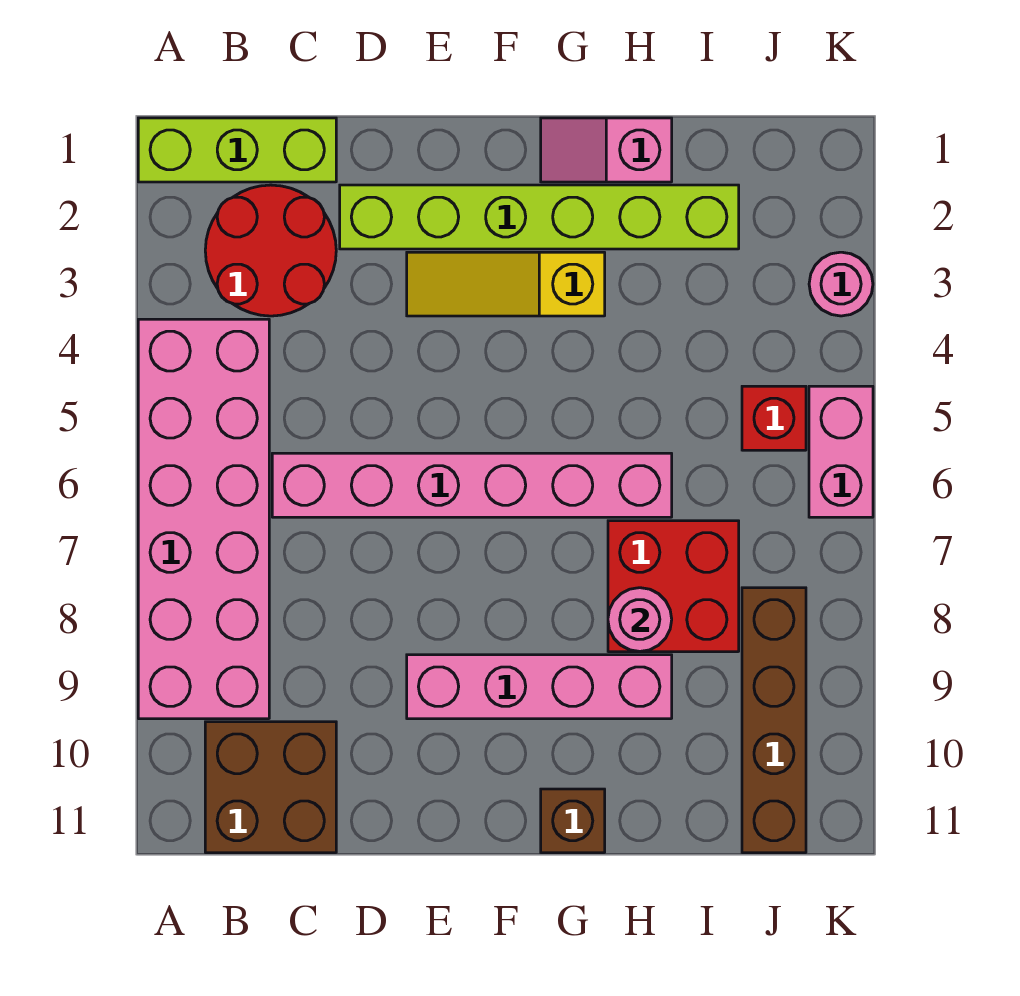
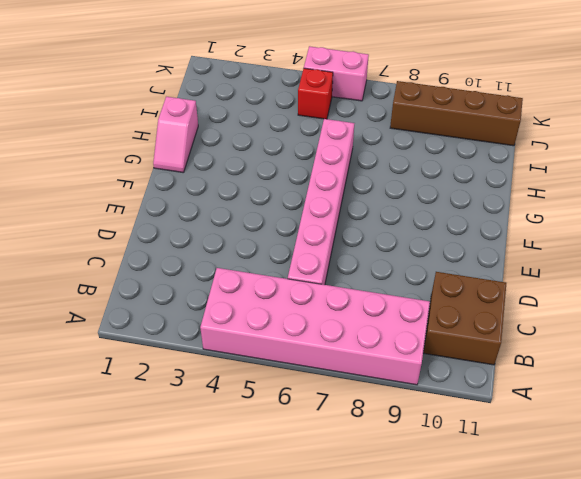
none -> lime brick A1:C1 level 1
none -> red round brick B2:C3 level 1
none -> lime brick D2:I2 level 1

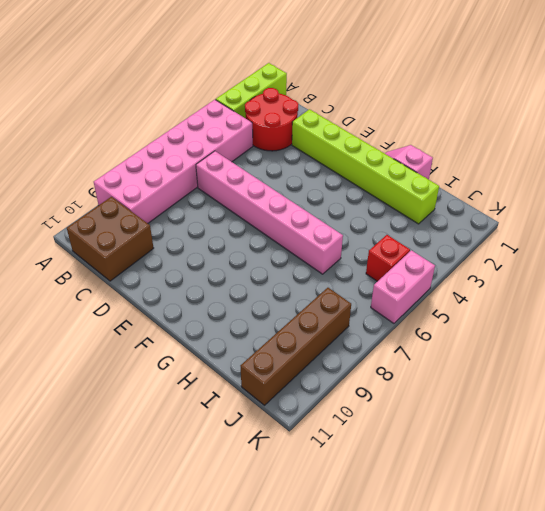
lime brick A1:A3 level 1 -> lime brick A1:C1 level 1
none -> yellow slope E3:G3 level 1 top G
none -> pink brick E9:H9 level 1
none -> brown brick G11 level 1

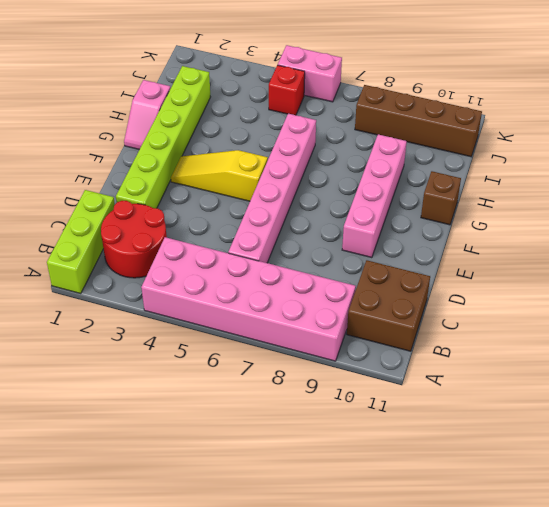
yellow slope F3:F5 level 1 top 5 -> yellow slope E3:G3 level 1 top G
none -> red brick H7:I8 level 1
none -> pink round brick K3 level 1
none -> pink round brick H8 level 2

